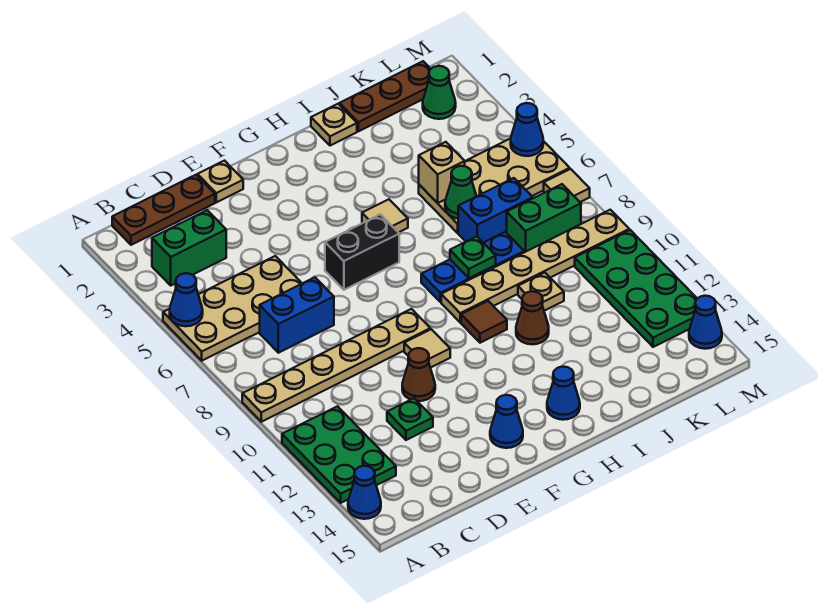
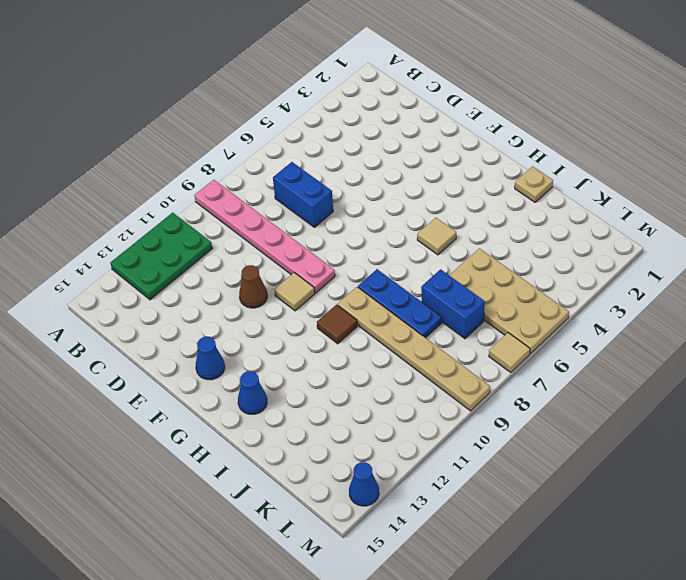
pink plate A9:F9 level 1 -> tan plate A9:F9 level 1
none -> tan plate A5:D6 level 1
none -> blue cone A14 level 1
none -> brown plate B1:D1 level 1
none -> green brick B3:C3 level 1

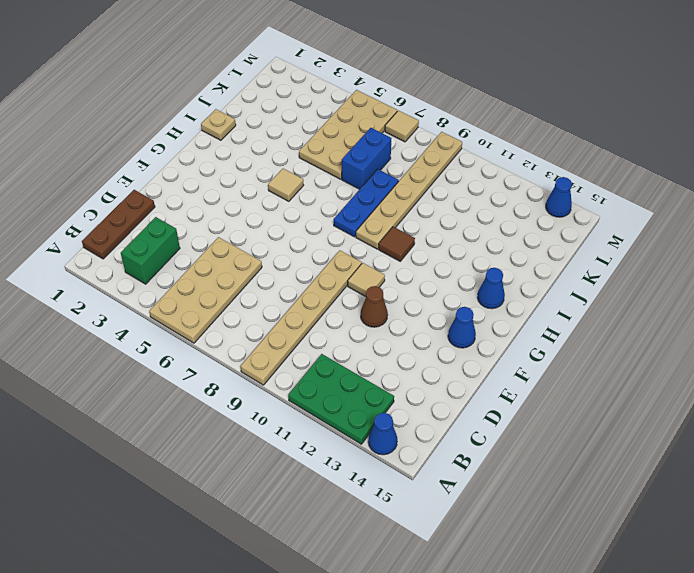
none -> blue brick C7:D7 level 1
none -> green plate D12 level 1
none -> tan plate E1 level 1
none -> black brick F6:G6 level 1

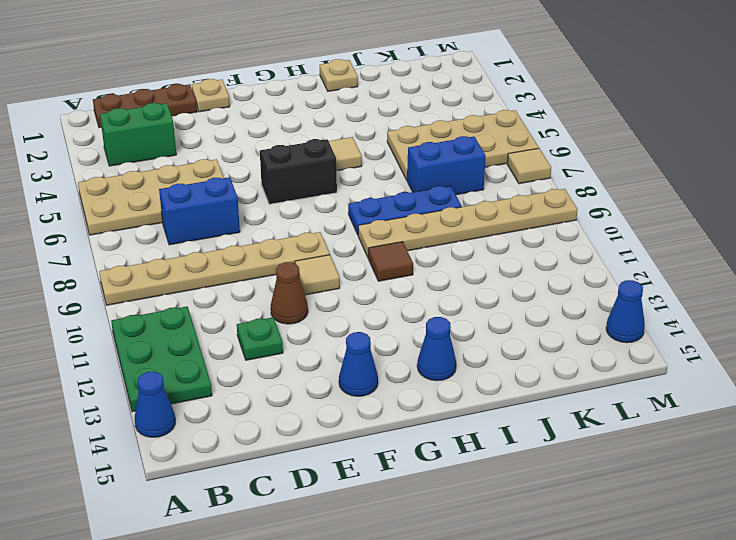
none -> brown cone I11 level 1
none -> brown plate J1:L1 level 1
none -> tan plate J10 level 1
none -> green brick K8:L8 level 1

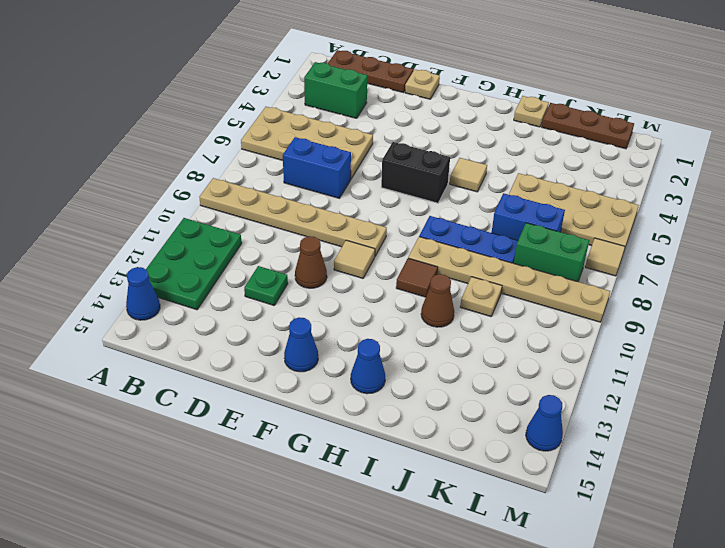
none -> green cone L2 level 1
none -> green plate L10:M13 level 1
none -> blue cone A5 level 2
none -> green plate I8 level 2

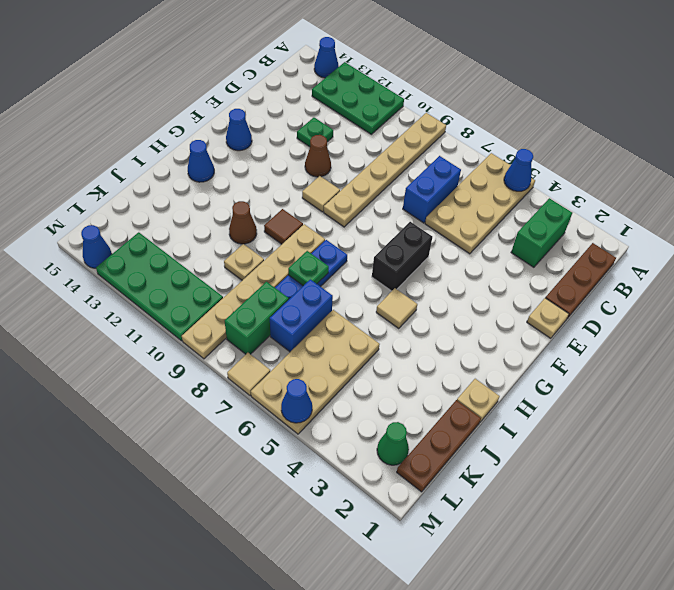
none -> tan brick J5 level 2
none -> green cone J6 level 2

